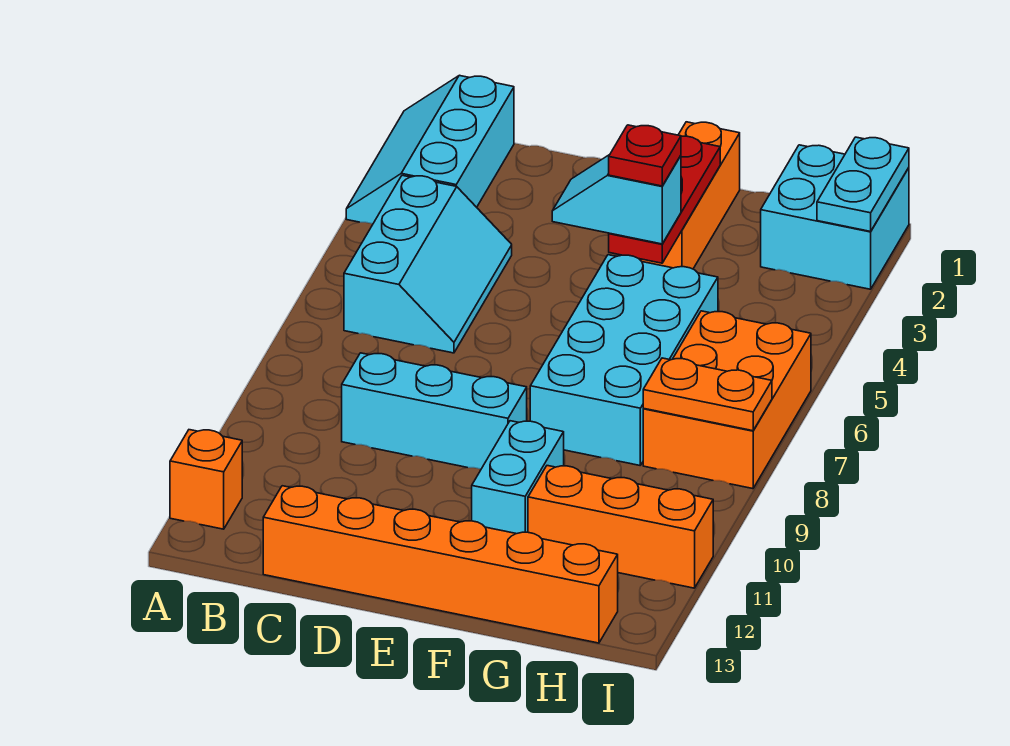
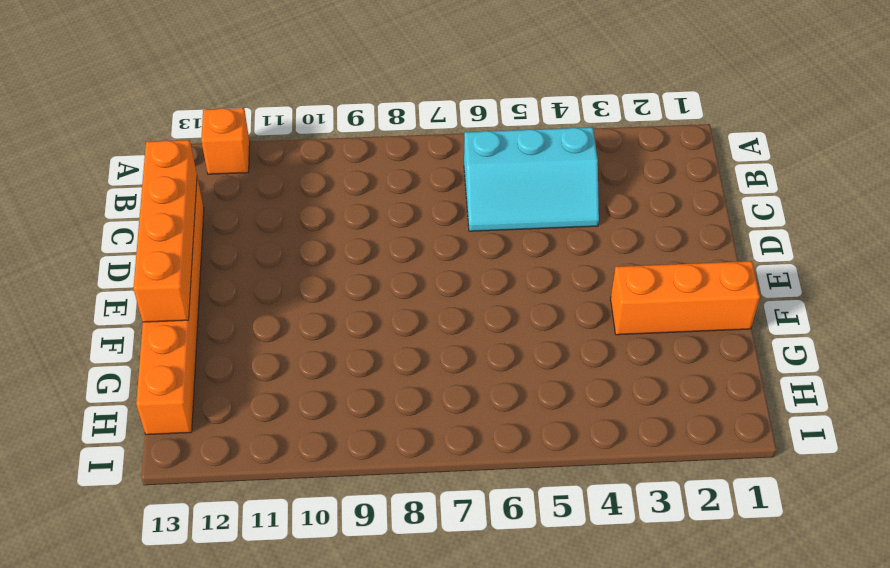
orange brick C13:F13 level 2 -> none
none -> cyan slope A1:B3 level 1 top B
none -> cyan brick C9:E9 level 1
none -> cyan brick F5:G8 level 1

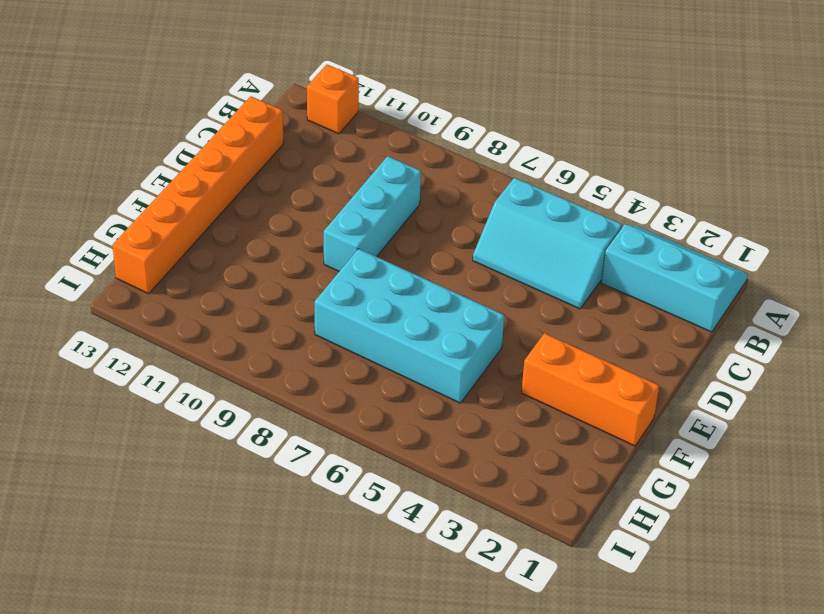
none -> cyan brick F10:F11 level 1
none -> orange brick G11:I11 level 1
none -> cyan brick H1:I2 level 1

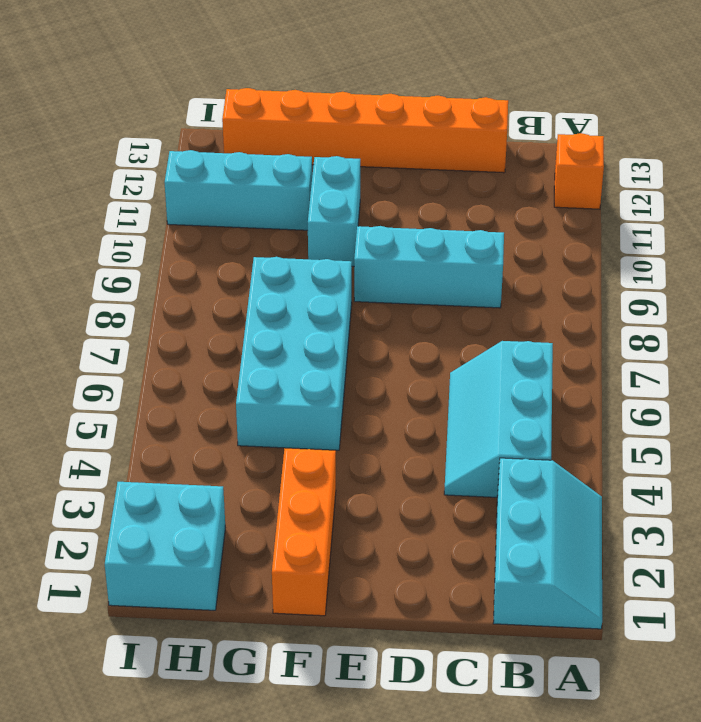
cyan brick G11:I11 level 1 -> orange brick G11:I11 level 1
none -> orange brick H6:I8 level 1
none -> red plate F2:F4 level 2
none -> orange plate H8:I8 level 2

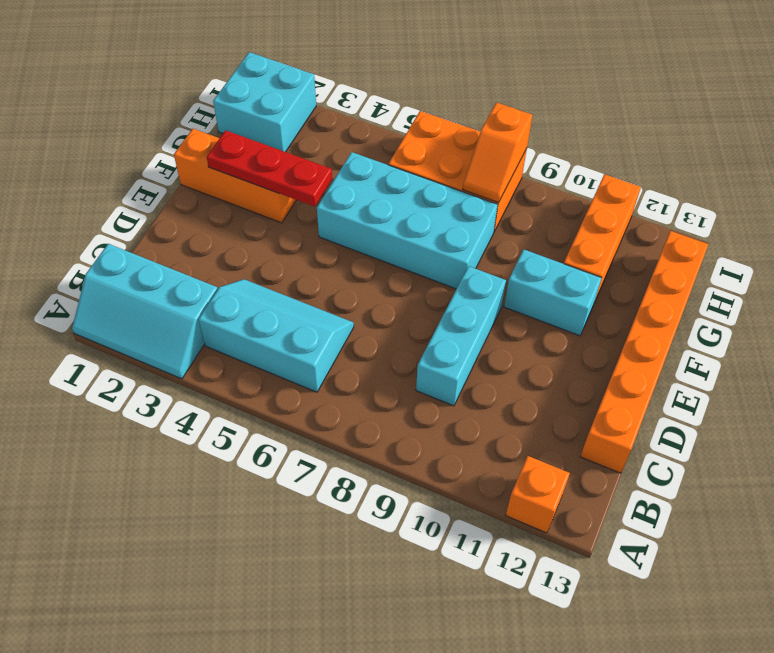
orange slope H8:I8 level 2 top I -> orange plate H8:I8 level 2
none -> cyan plate I1:I2 level 2
none -> cyan slope E4:F4 level 3 top F
none -> red plate F4 level 4

